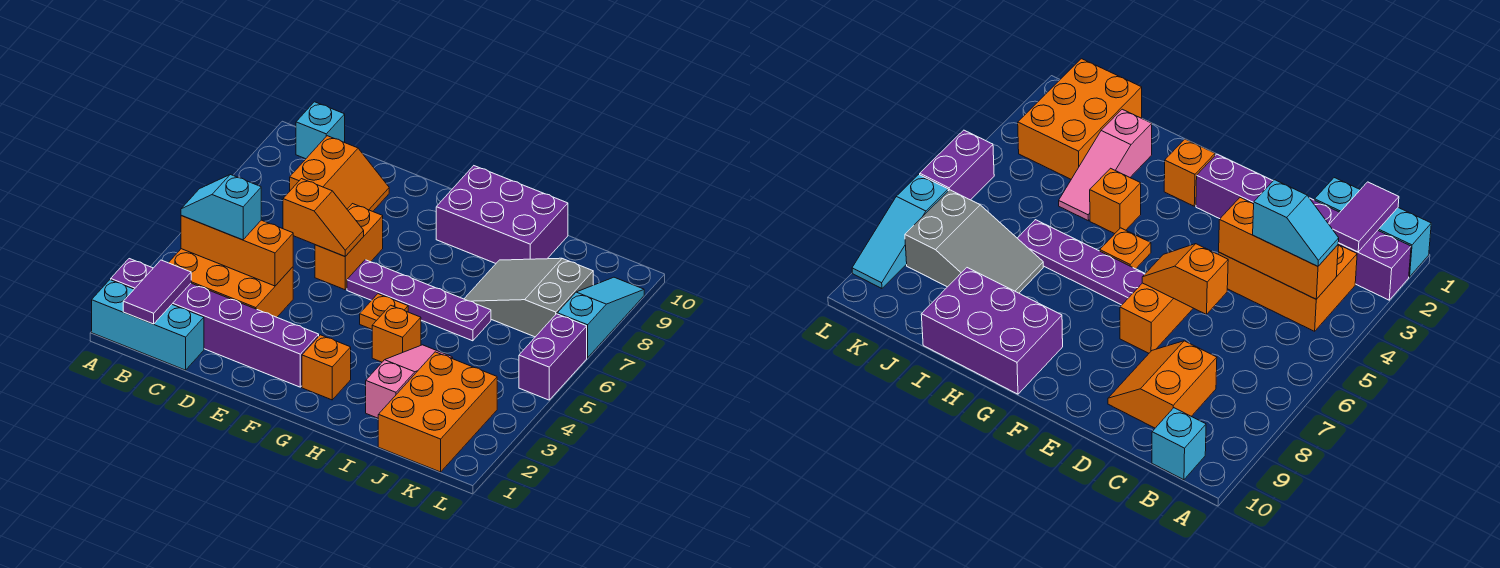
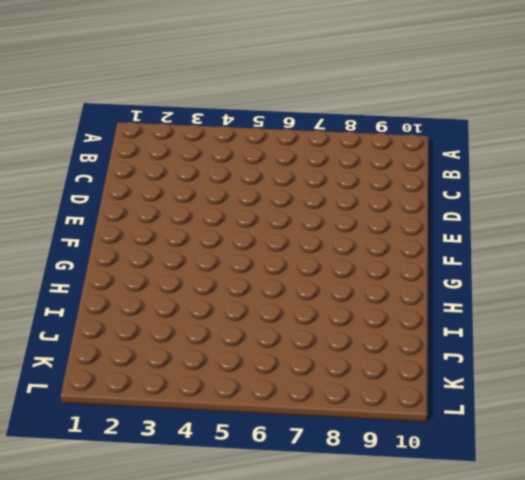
none -> cyan brick A1:C1 level 1
none -> purple brick A2:F2 level 1
none -> orange brick B3:D4 level 1

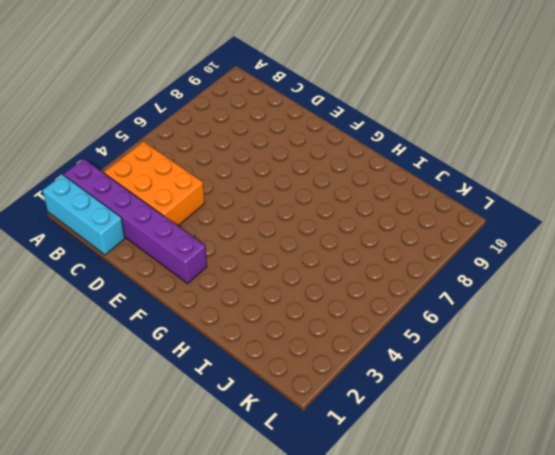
none -> cyan brick B10 level 1
none -> orange slope C8:D9 level 1 top C
none -> orange brick E6:E7 level 1

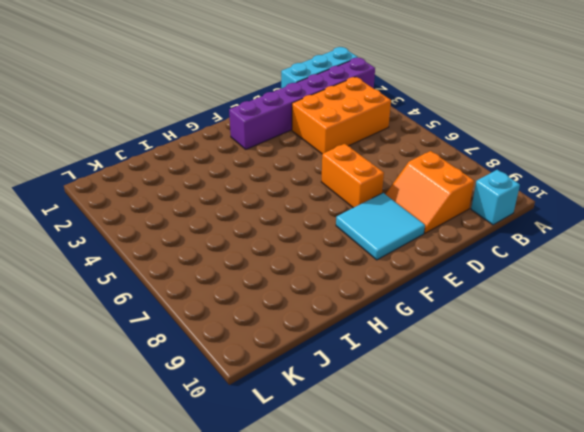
cyan tile E8:F9 level 1 -> none
none -> purple plate F6:I6 level 1
none -> orange brick G2 level 1
none -> orange plate G5 level 1

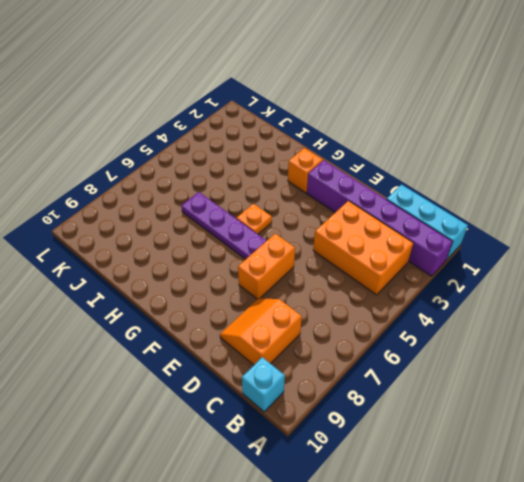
none -> purple brick G9:I10 level 1
none -> orange brick H4 level 1
none -> pink slope I2:I4 level 1 top 2

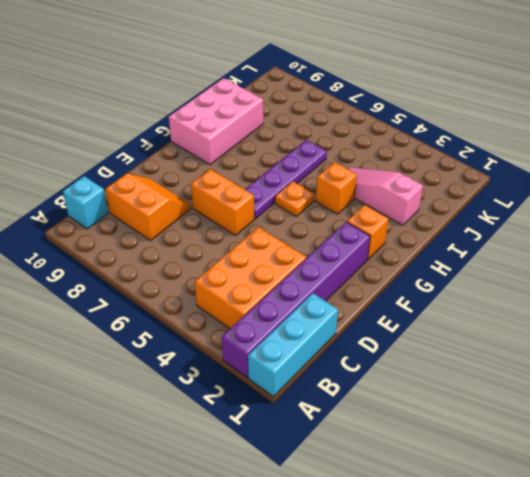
pink brick G9:I10 level 1 -> purple brick G9:I10 level 1
none -> grey slope I7:K8 level 1 top K
none -> orange brick J1:K3 level 1
none -> purple brick L5:L6 level 1

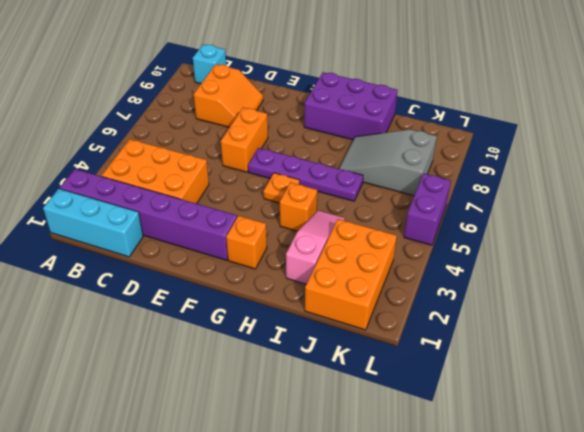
none -> cyan slope L7:L9 level 1 top 7
none -> purple tile B1:B2 level 2
none -> orange brick B4:D4 level 2

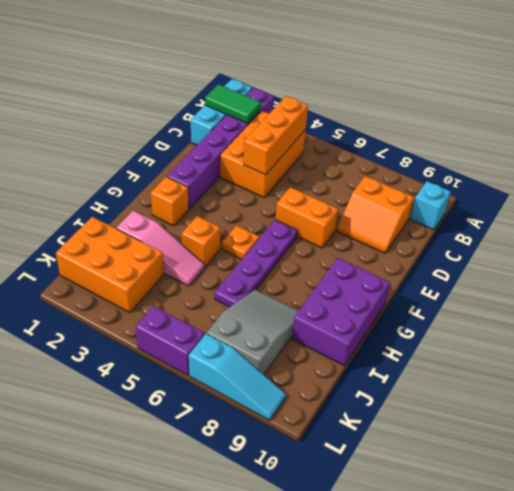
green tile B1:B2 level 2 -> purple tile B1:B2 level 2
none -> orange slope D6:E6 level 2 top D
none -> cyan slope B4:C4 level 3 top C

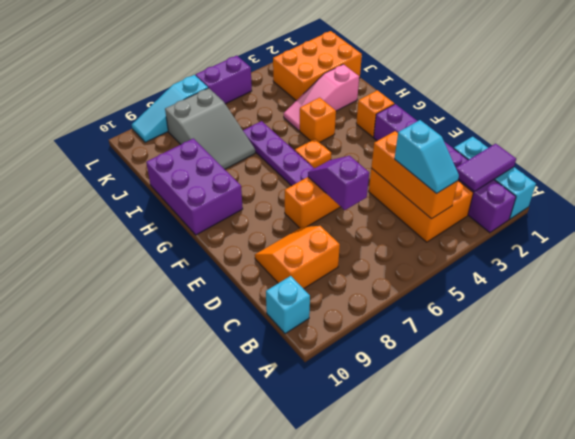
purple slope D6:E6 level 2 top D -> orange slope D6:E6 level 2 top D

